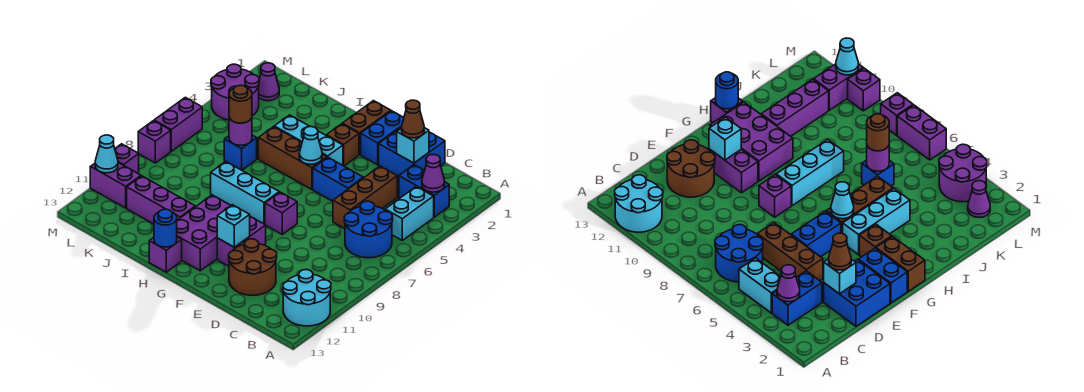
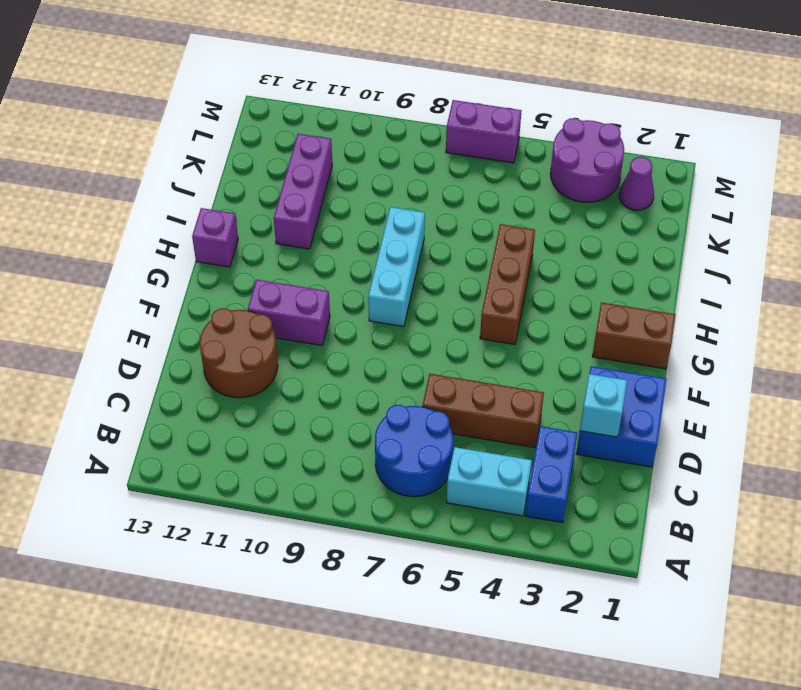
none -> cyan round brick A11:B12 level 1
none -> blue brick E5:F5 level 1
none -> blue brick F1:F2 level 1
none -> purple brick F8 level 1

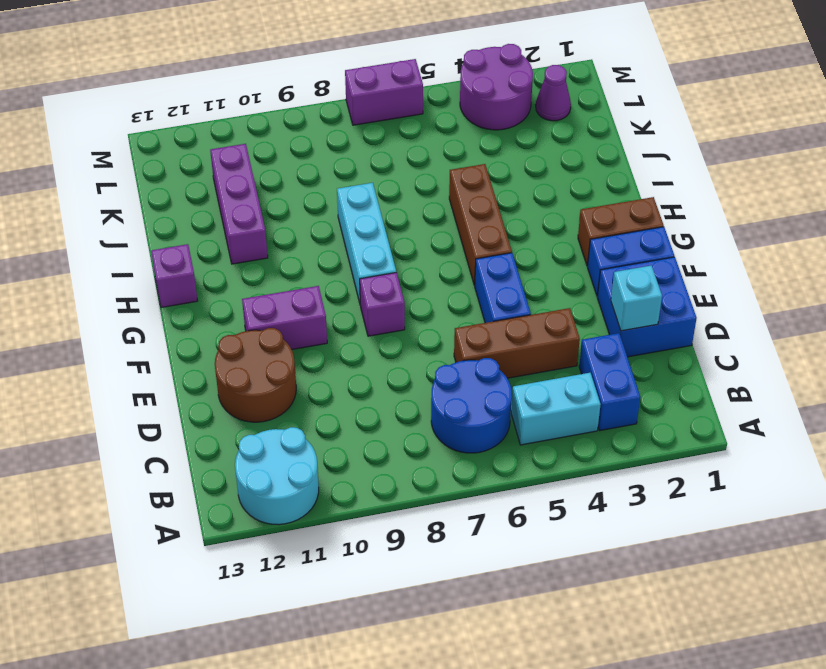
none -> brown brick G3 level 1
none -> cyan brick G4:I4 level 1
none -> purple brick G10:H12 level 1
none -> blue brick J6 level 1

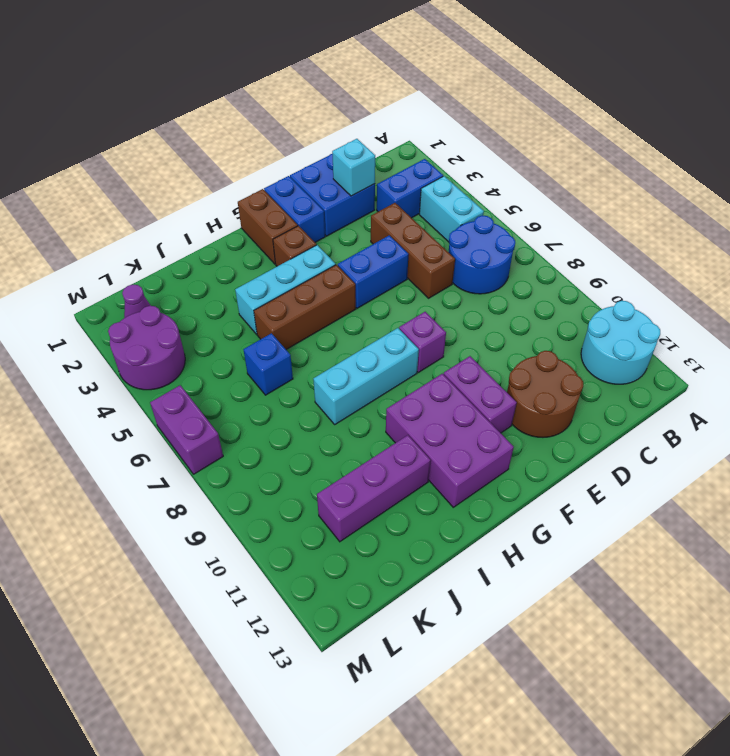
none -> purple brick H13 level 1
none -> purple brick L11:M11 level 1
none -> purple brick M8 level 1
none -> purple brick M10 level 1

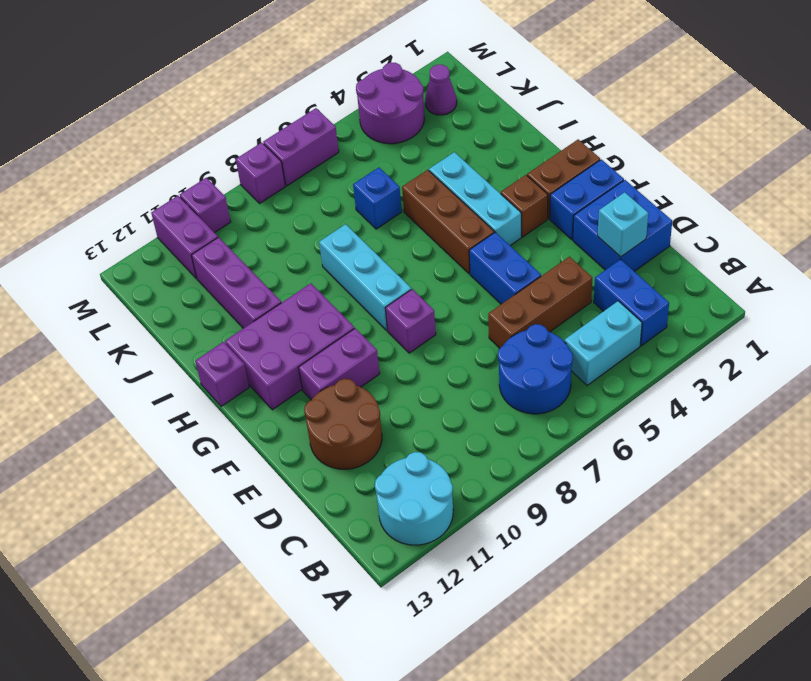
none -> purple cone B3 level 2
none -> cyan brick F11 level 2
none -> cyan cone G5 level 2
none -> blue round brick H13 level 2

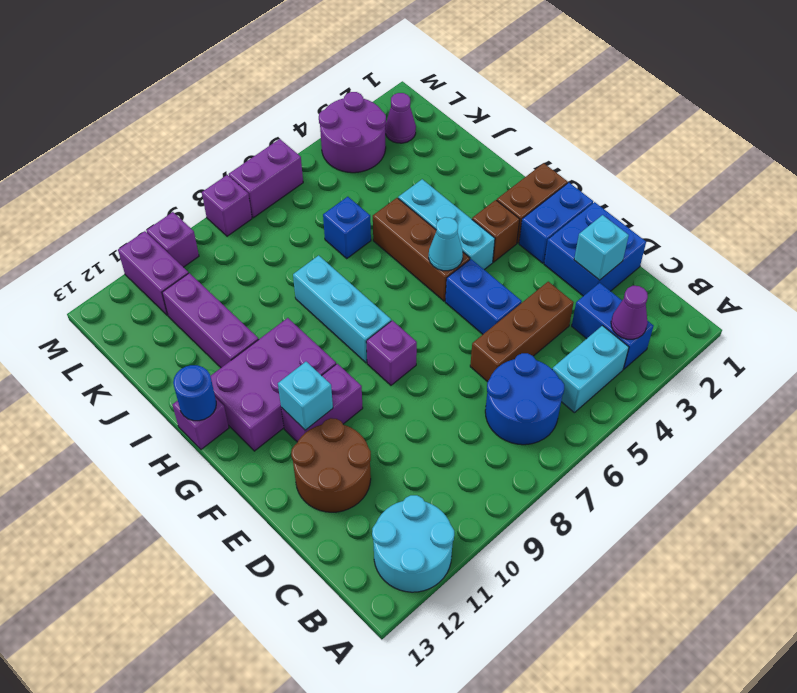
none -> purple round brick J6 level 2
none -> cyan cone M11 level 2
none -> brown cone D2 level 3
none -> brown round brick J6 level 3

